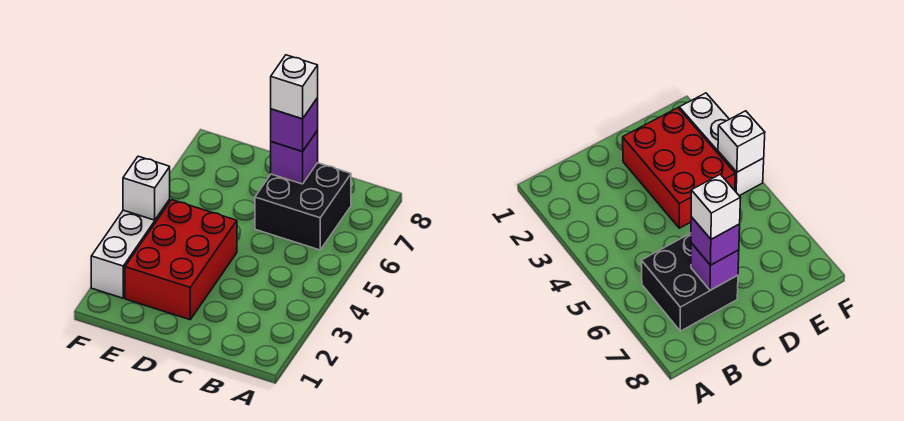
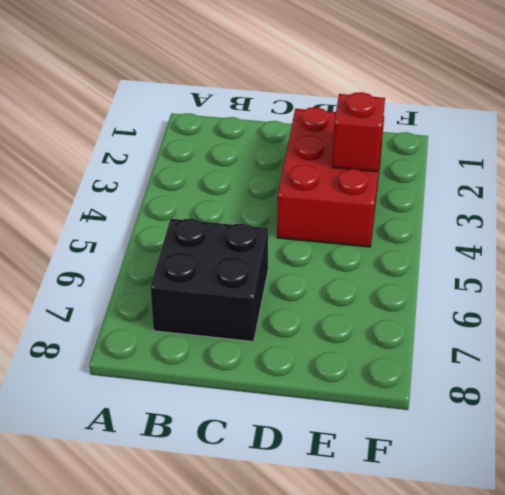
red brick E3 level 2 -> none
none -> white brick F2:F4 level 1
none -> purple brick C7 level 2

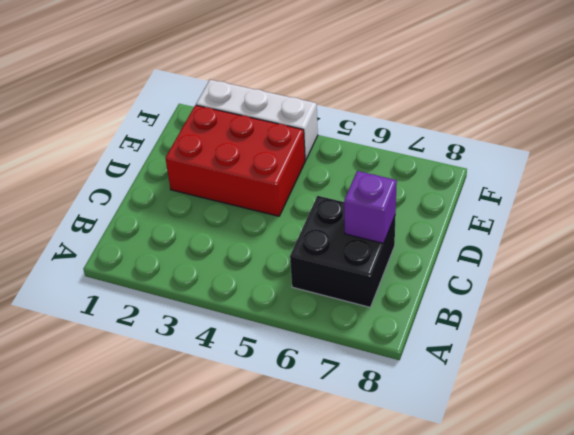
none -> white brick F4 level 2
none -> purple brick C7 level 3

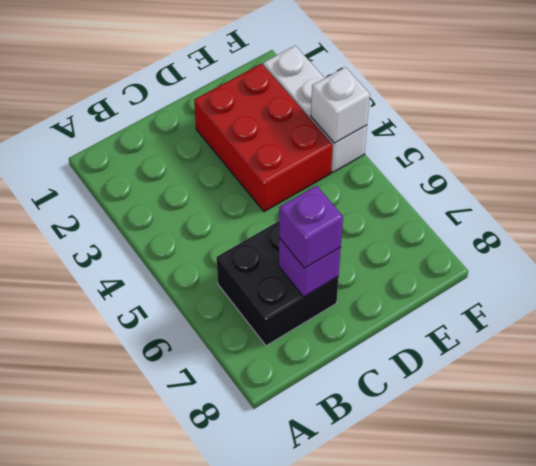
none -> white brick C7 level 4

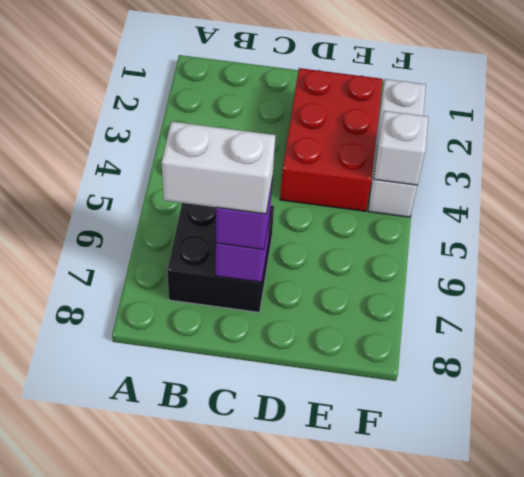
white brick B7:C7 level 4 -> white brick C7 level 4

